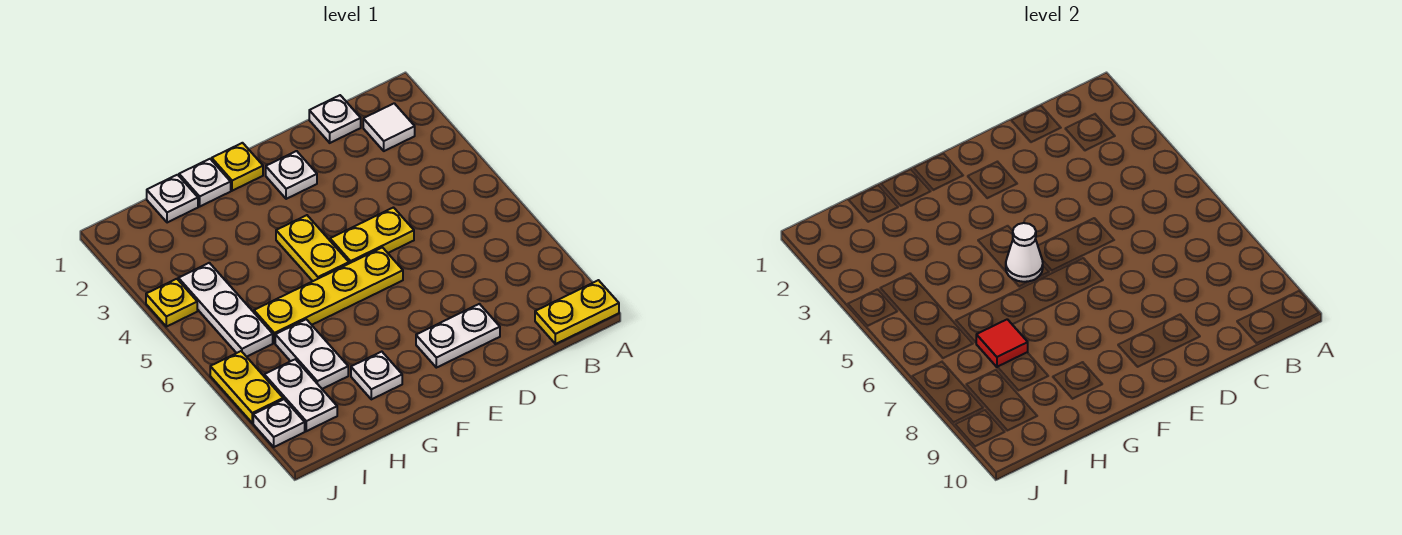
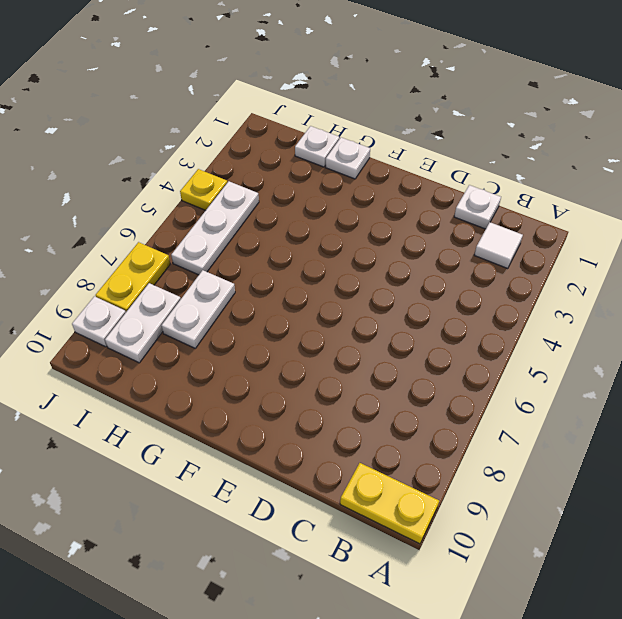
none -> yellow plate D5:E5 level 1
none -> white plate D9:E9 level 1
none -> white plate E2 level 1

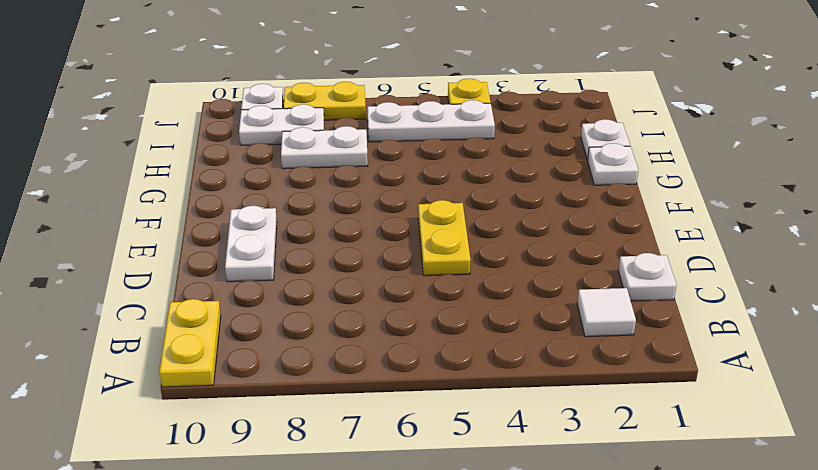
none -> white plate E2 level 1
none -> yellow plate E6:H6 level 1
none -> yellow plate F1 level 1

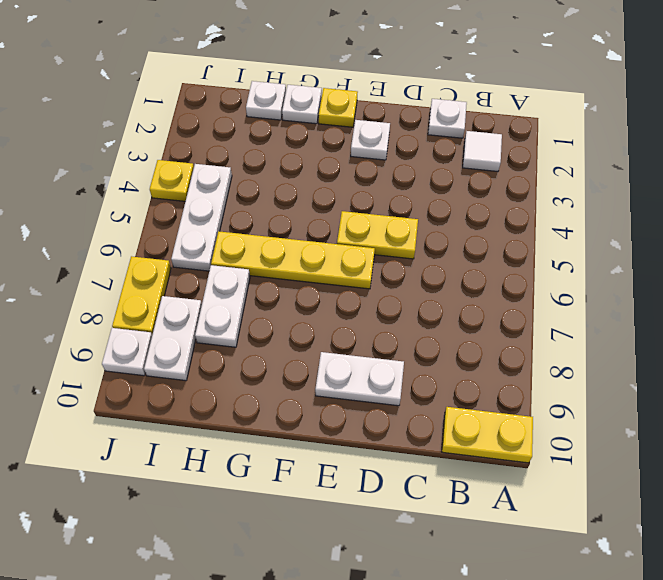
none -> yellow plate F4:F5 level 1
none -> white plate G9 level 1
none -> white cone F5 level 2

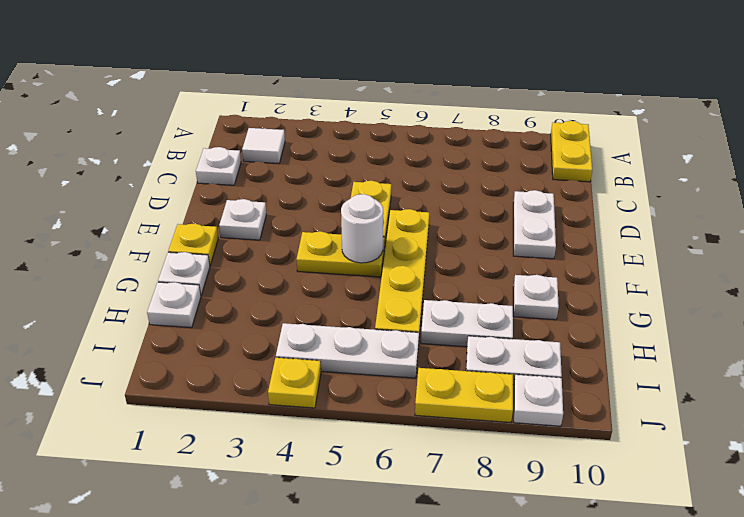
white round brick F5 level 2 -> white cone F5 level 2
none -> red tile H7 level 2

